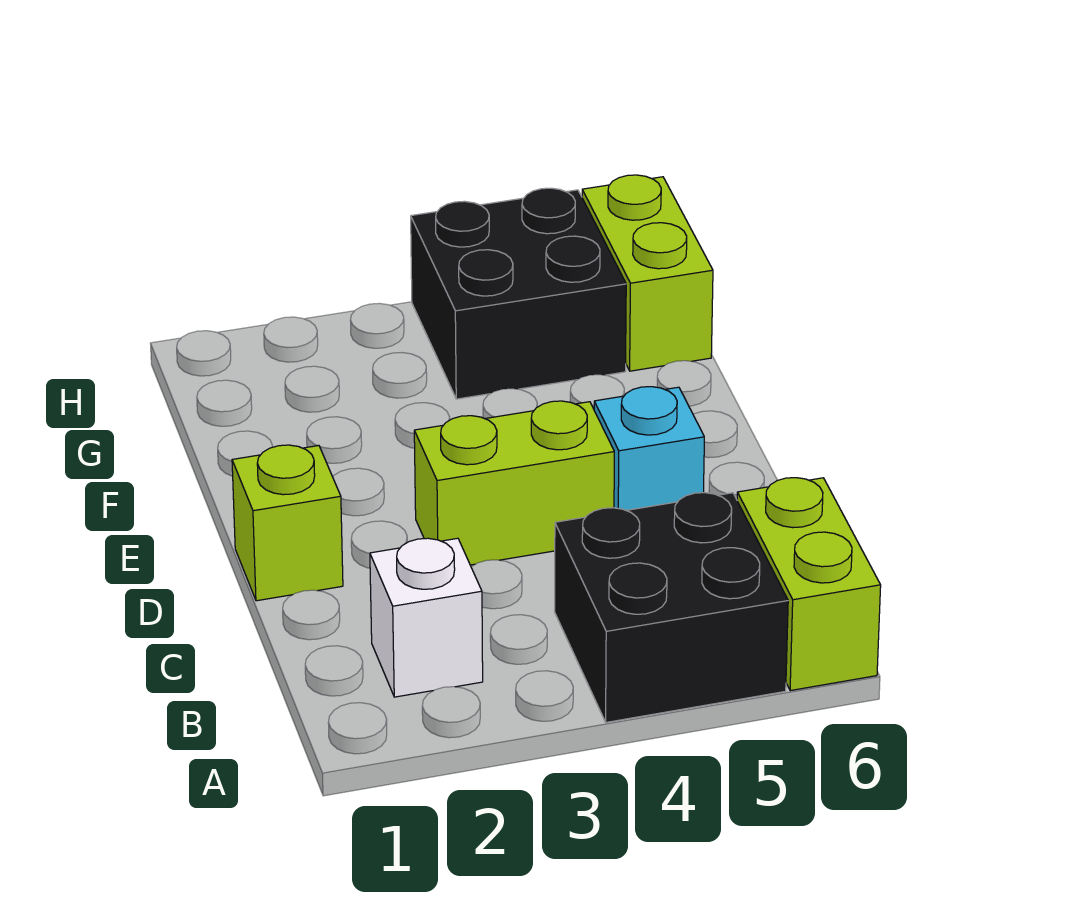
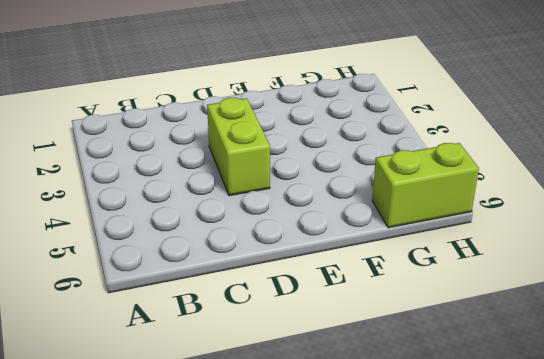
none -> black brick A4:B5 level 1
none -> lime brick A6:B6 level 1

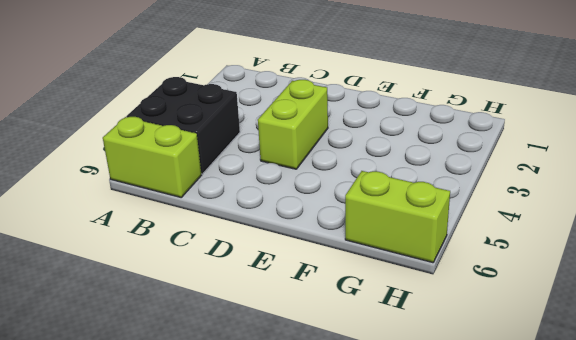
none -> white brick B2 level 1
none -> lime brick D1 level 1

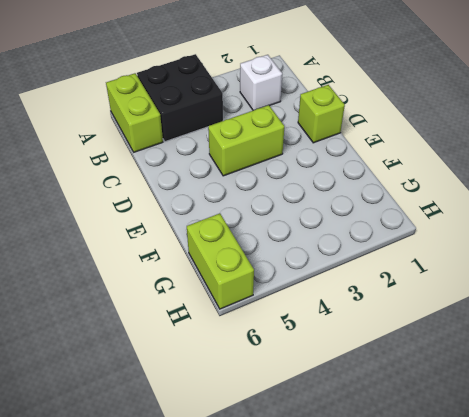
none -> cyan brick D5 level 1
none -> black brick G4:H5 level 1

